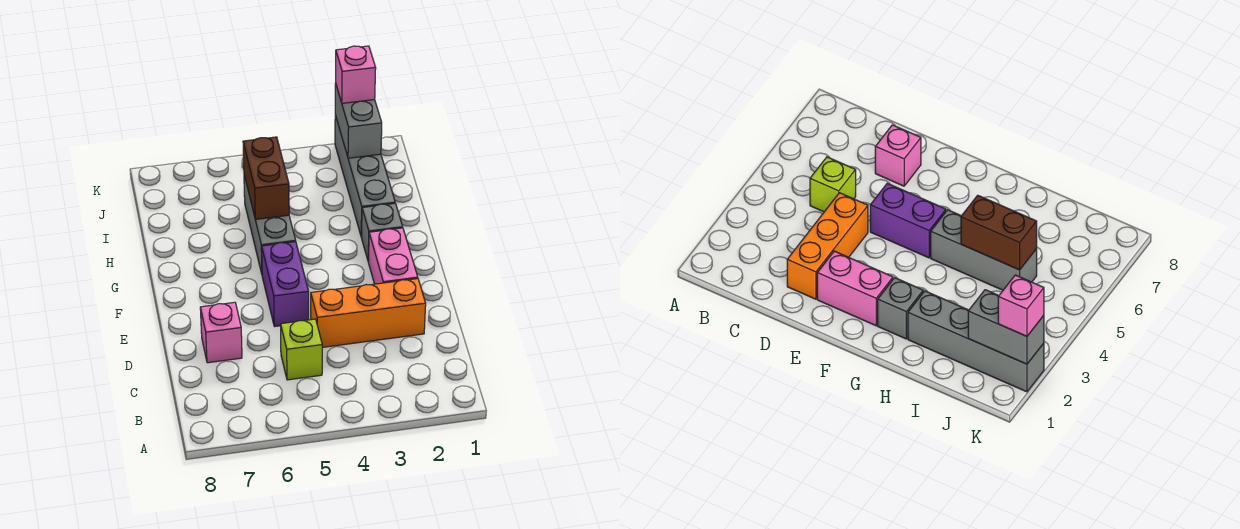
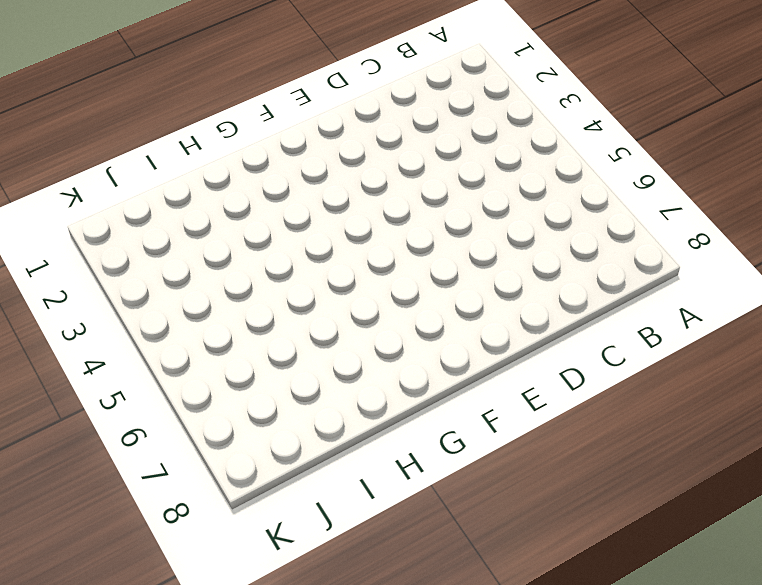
none -> lime brick C5 level 1
none -> orange brick D2:D4 level 1

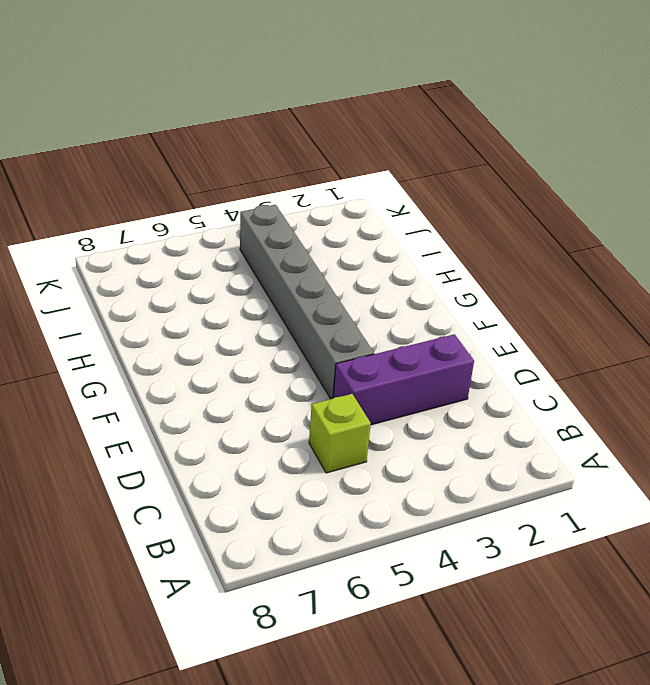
purple brick D2:D4 level 1 -> orange brick D2:D4 level 1
grey brick E4:J4 level 1 -> none
none -> pink brick D7 level 1
none -> pink brick E2:F2 level 1

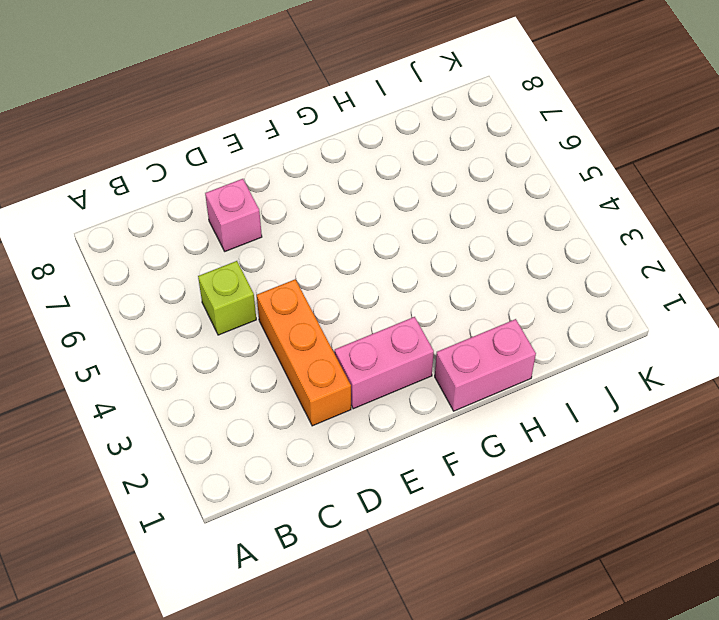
pink brick G1:H1 level 1 -> none
none -> purple brick E5:F5 level 1
none -> grey brick G2 level 1

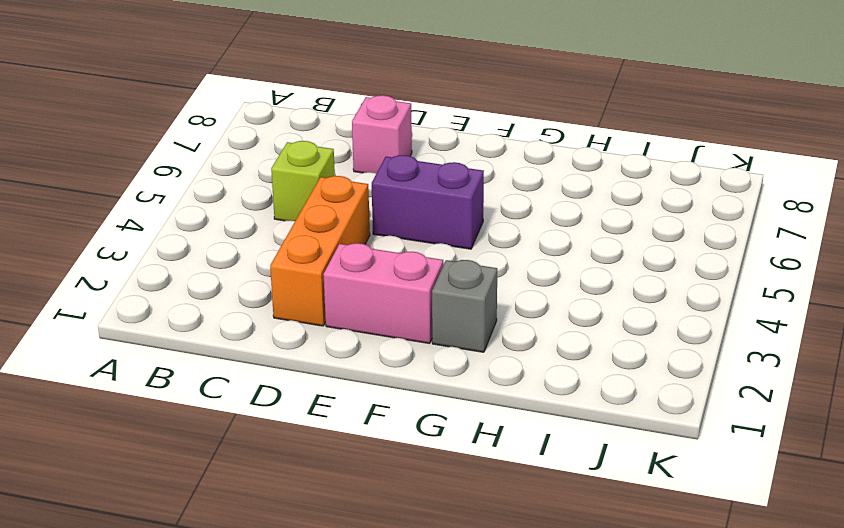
none -> grey brick G5:I5 level 1
none -> grey brick H2:K2 level 1

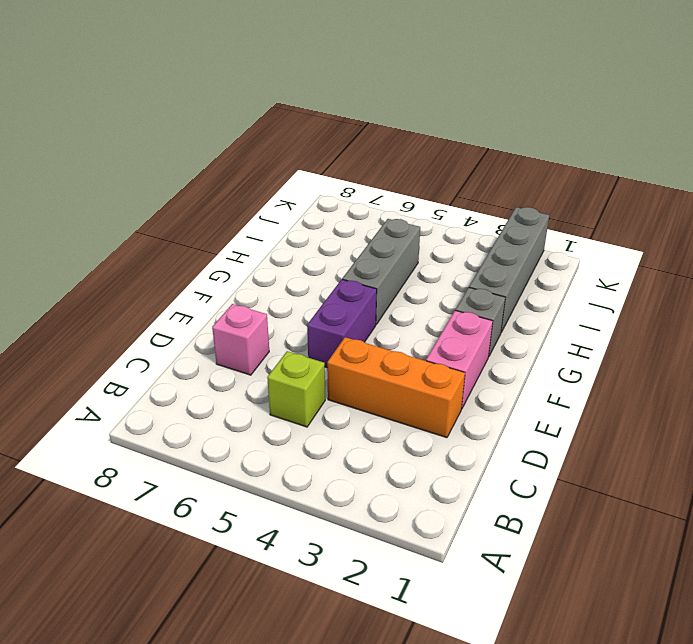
none -> brown brick H5:I5 level 2
none -> grey brick J2:K2 level 2

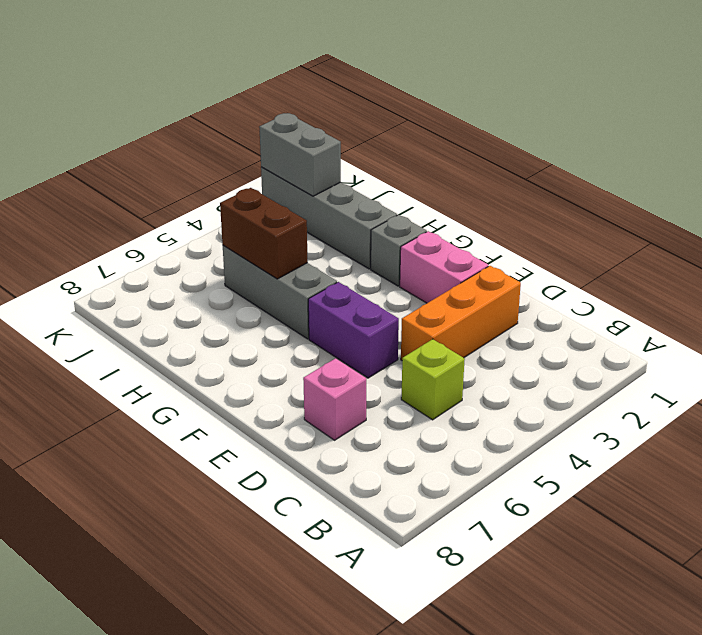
none -> pink brick K2 level 3

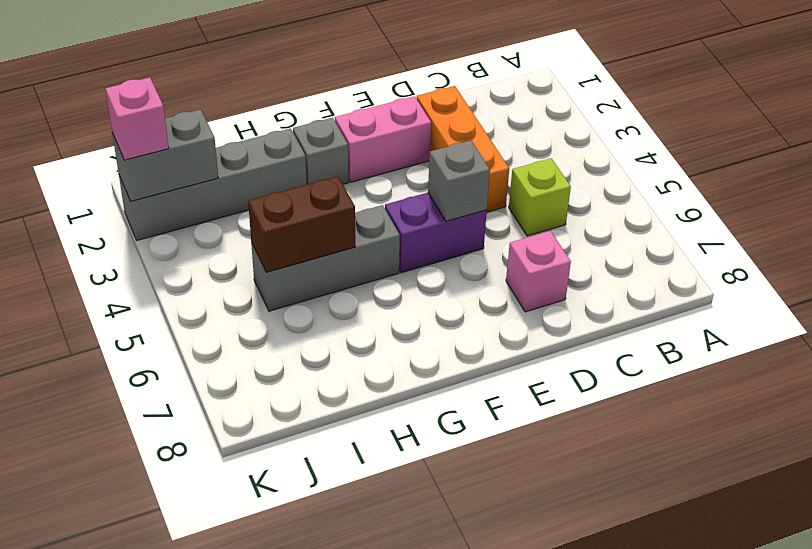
grey brick E5 level 2 -> none

